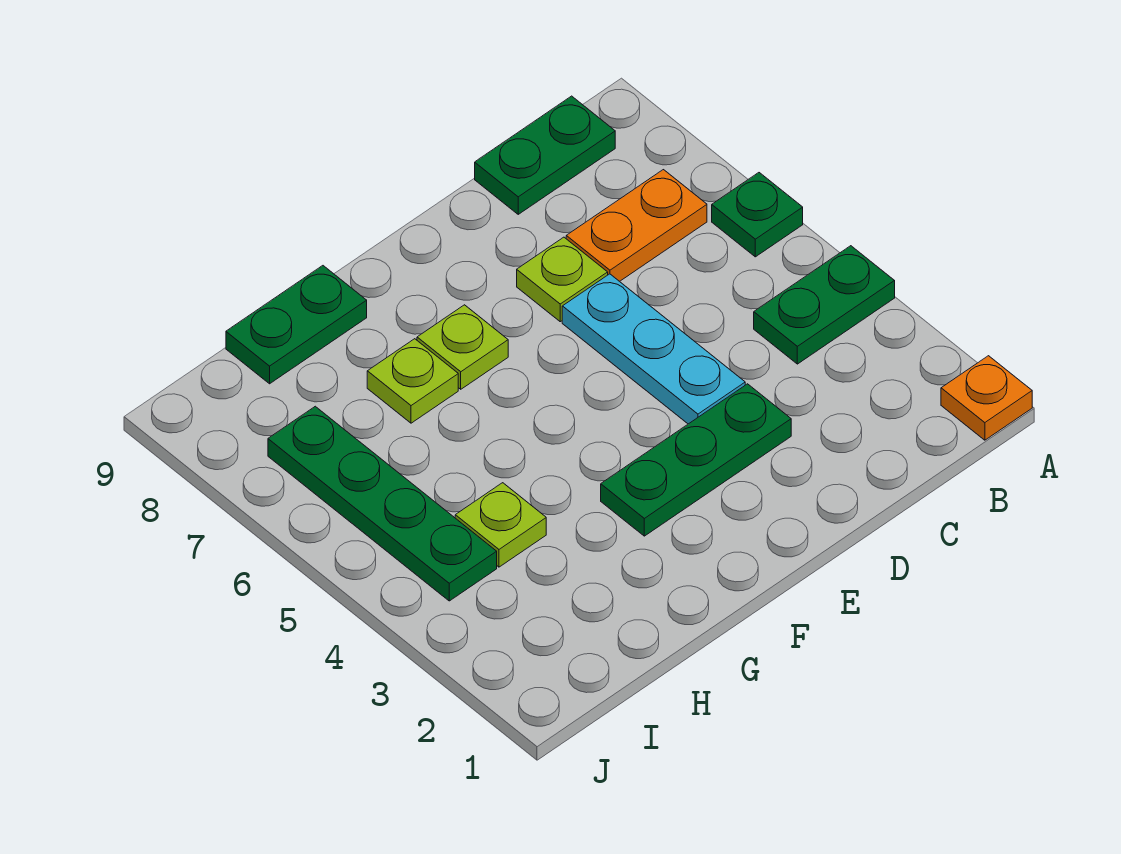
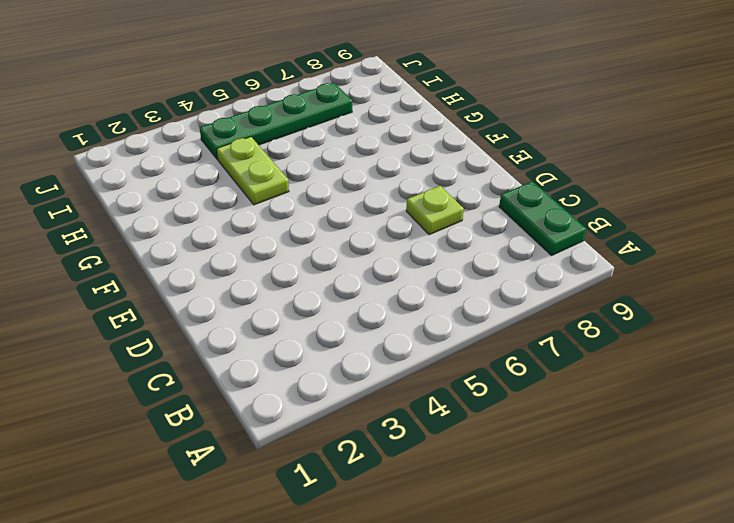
lime plate G4:H4 level 1 -> lime plate H4 level 1
none -> orange plate A1 level 1
none -> green plate A4:B4 level 1
none -> green plate A6 level 1

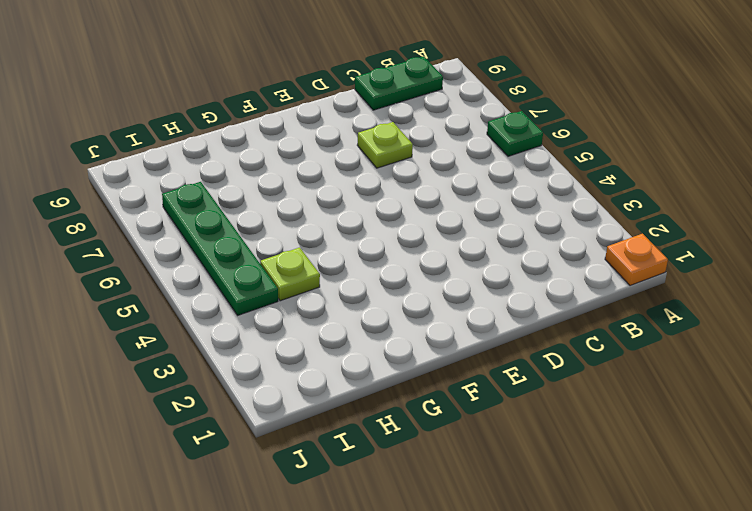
none -> green plate A4:B4 level 1
none -> orange plate B7:C7 level 1
none -> green plate D3:F3 level 1

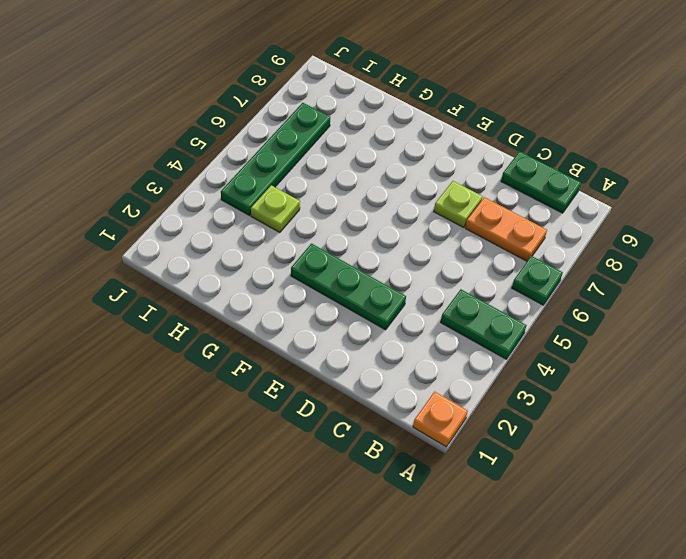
none -> cyan plate D4:D6 level 1
none -> lime plate F7 level 1
none -> lime plate G7 level 1

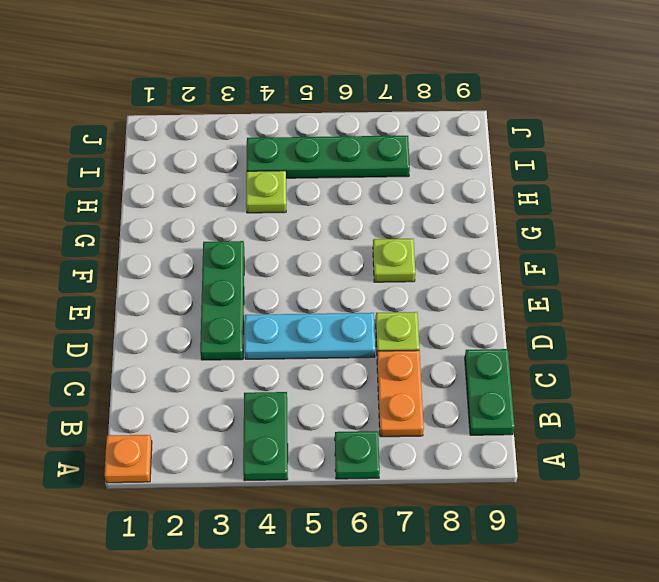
none -> lime plate G7 level 1
none -> green plate G9:H9 level 1

